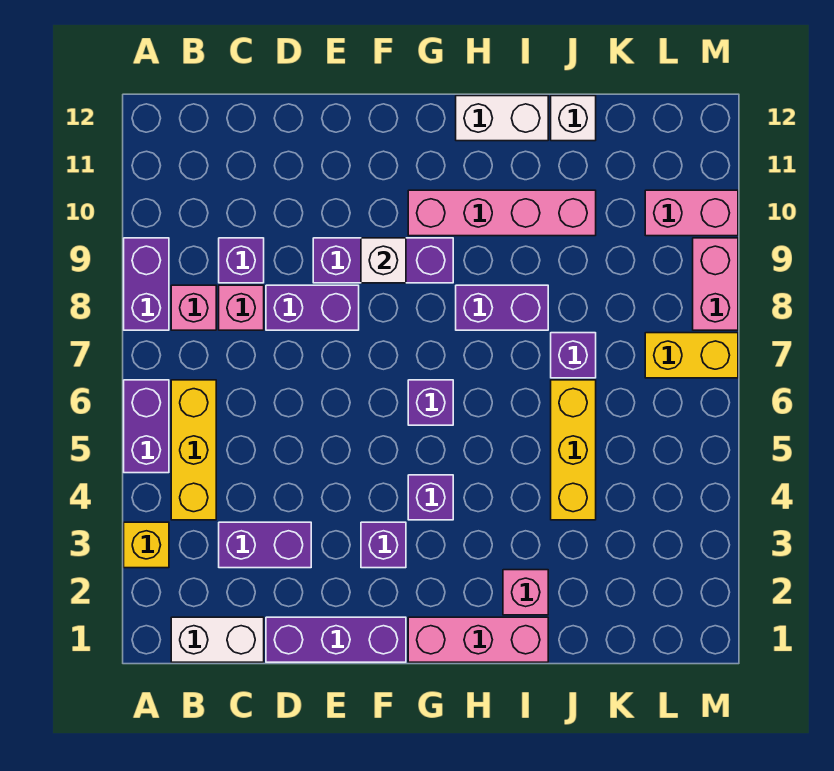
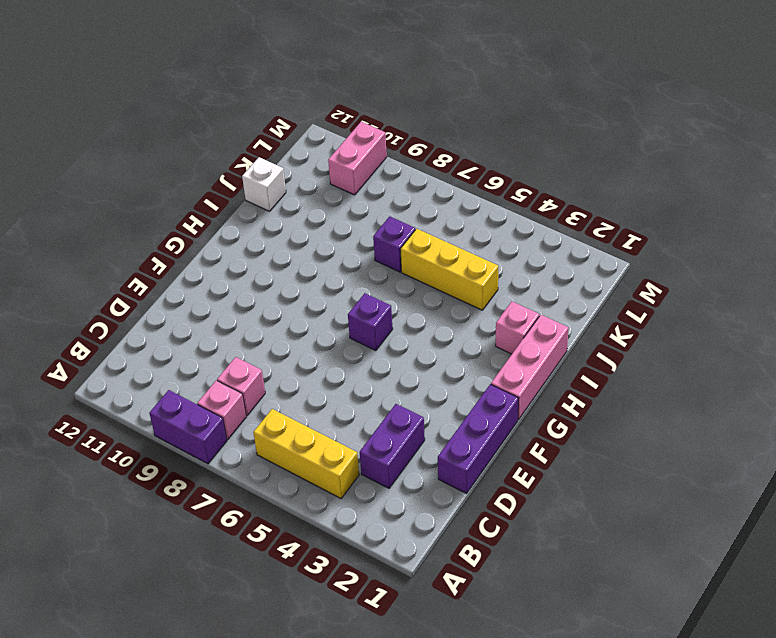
none -> yellow brick A3 level 1
none -> purple brick A5:A6 level 1
none -> white brick B1:C1 level 1

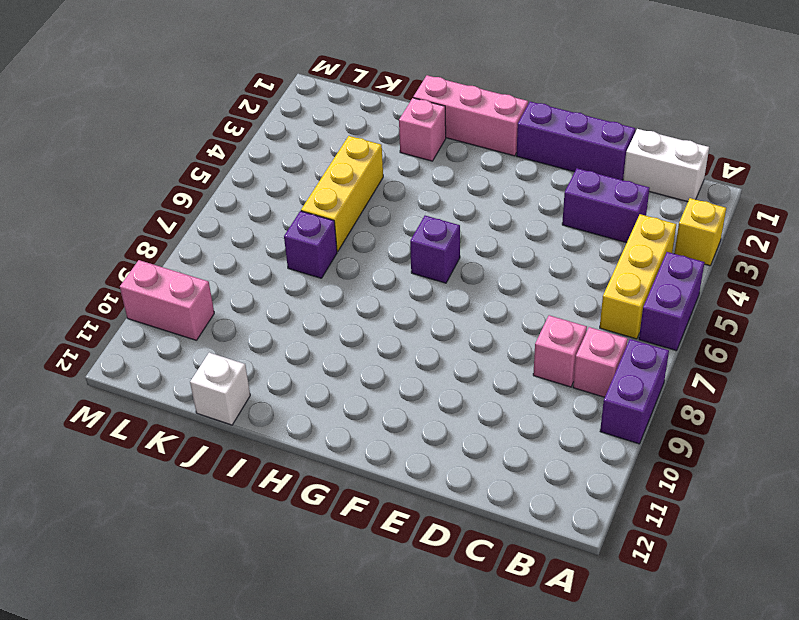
none -> purple brick C9 level 1
none -> purple brick D8:E8 level 1
none -> purple brick E9:G9 level 1

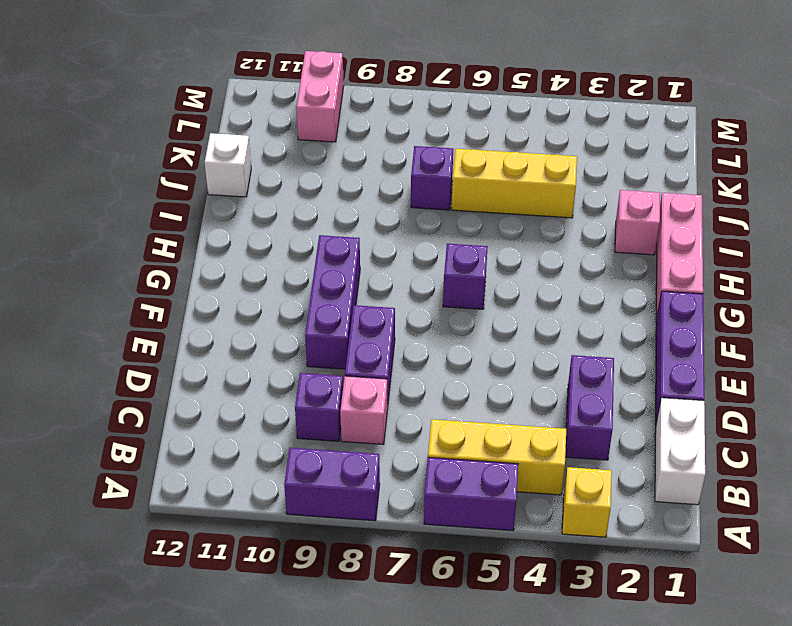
none -> pink brick B8 level 1
none -> purple brick F3 level 1
none -> purple brick G4 level 1

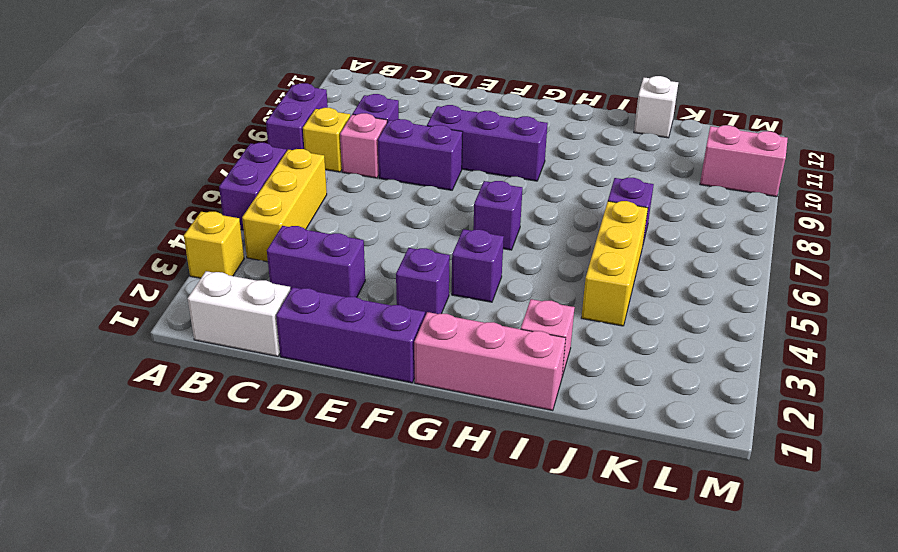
yellow brick B8 level 1 -> pink brick B8 level 1
none -> pink brick G10:J10 level 1
none -> purple brick H8:I8 level 1
none -> white brick H12:I12 level 1

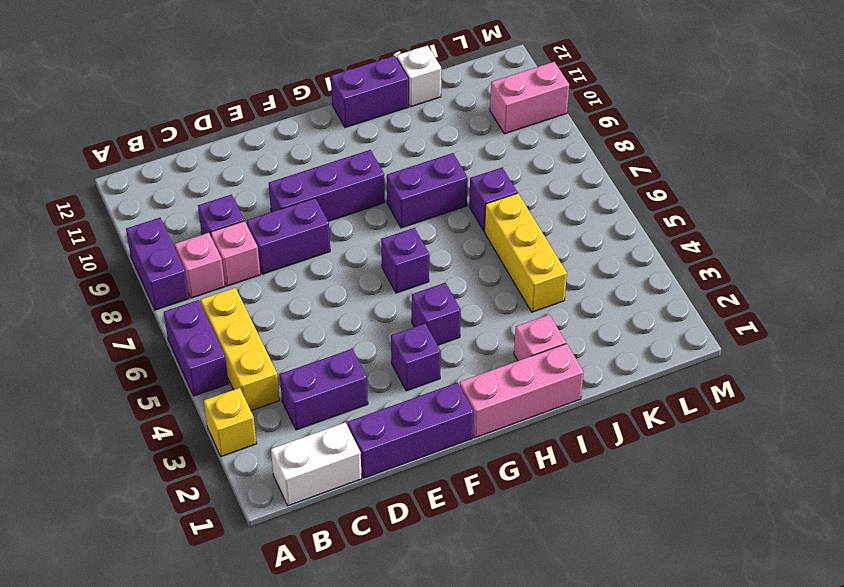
purple brick H12:I12 level 1 -> white brick H12:I12 level 1
none -> pink brick G10:J10 level 1
none -> yellow brick L7:M7 level 1
none -> pink brick M8:M9 level 1

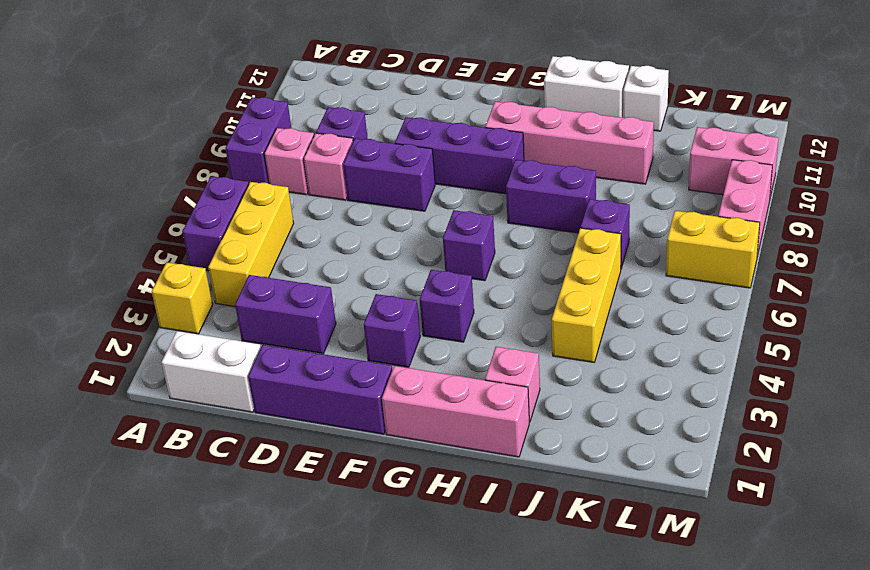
none -> white brick F9 level 2

